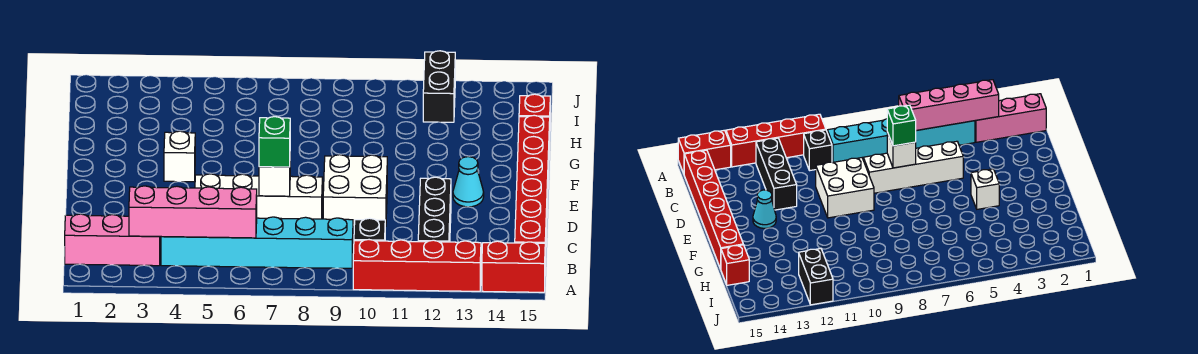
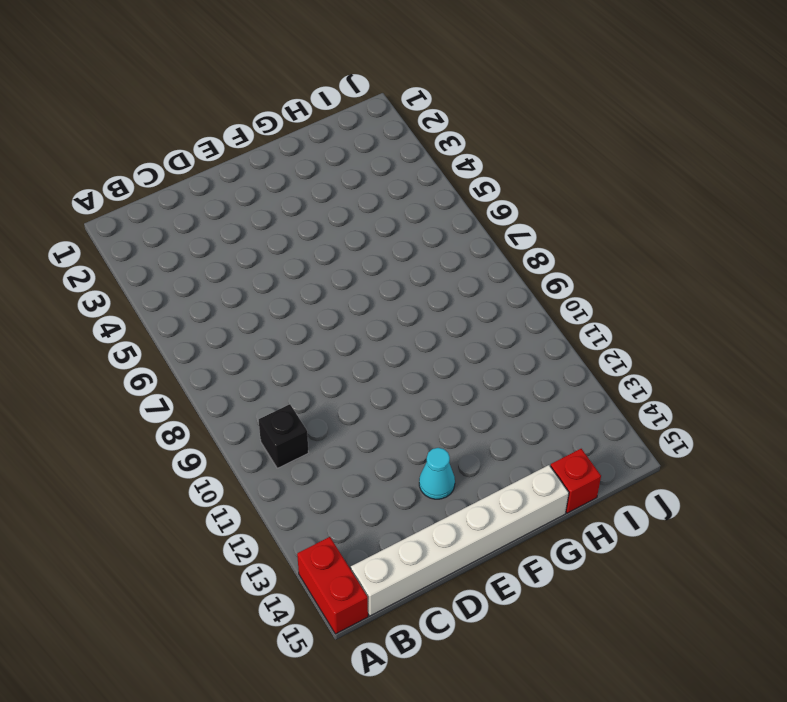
white brick B15:G15 level 1 -> red brick B15:G15 level 1
none -> red brick A10:A13 level 1
none -> pink brick B1:B3 level 1
none -> cyan brick B4:B9 level 1

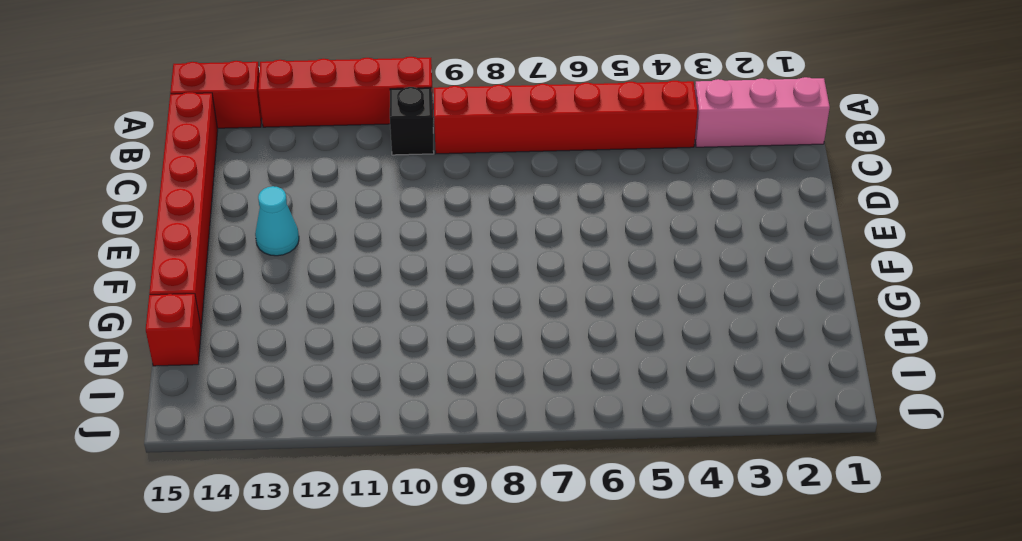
red brick B4:B9 level 1 -> cyan brick B4:B9 level 1
none -> black brick B12:D12 level 1
none -> white brick D5:D8 level 1
none -> white brick D9:E10 level 1

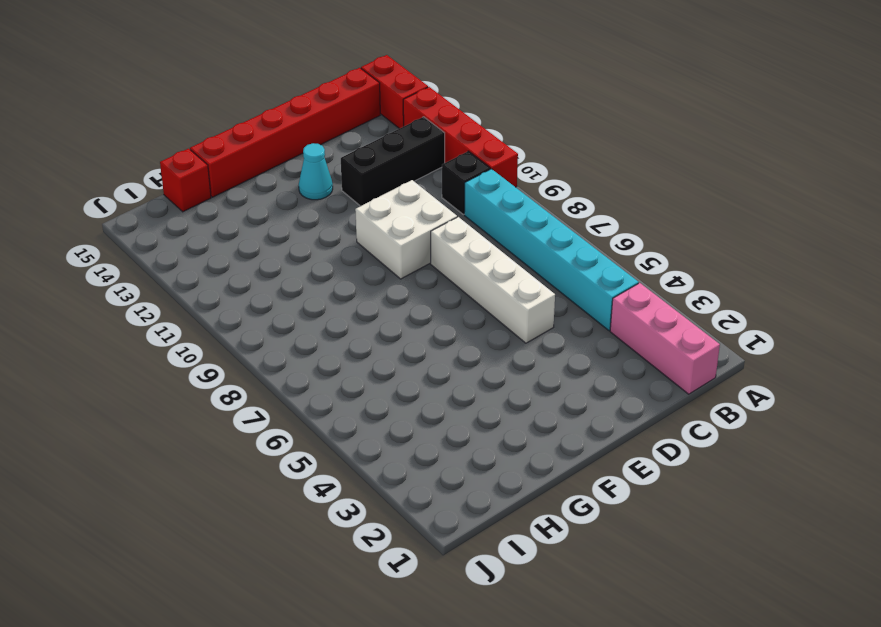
none -> white brick F4 level 1
none -> black brick I12:J12 level 1
none -> pink brick B3:B6 level 2

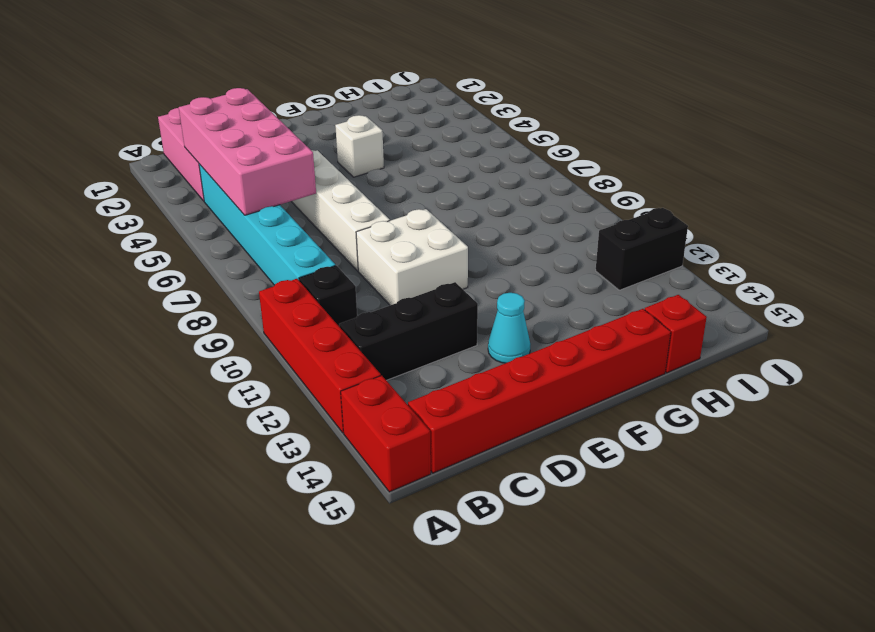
pink brick B3:C6 level 2 -> pink brick B3:B6 level 2
none -> white brick D7 level 2
none -> green brick D7 level 3

